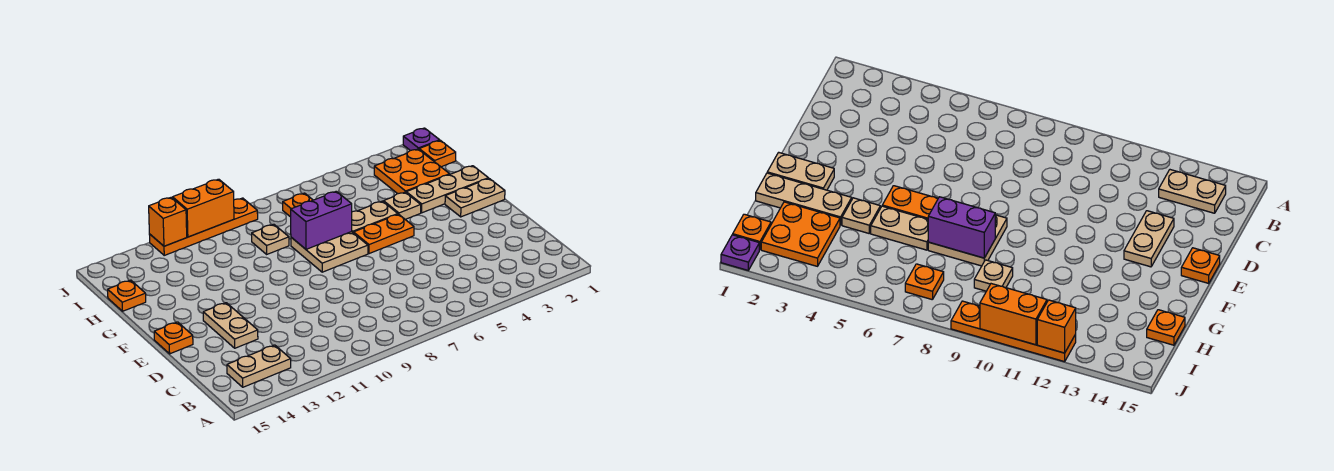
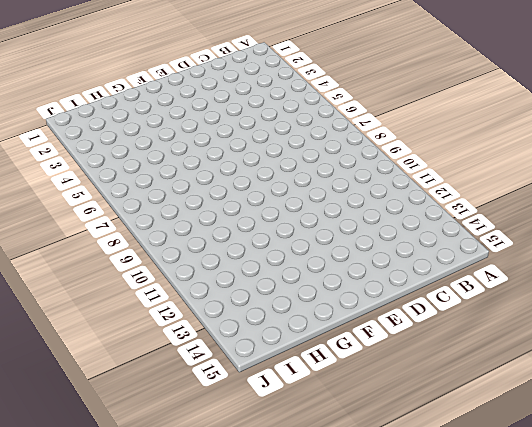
none -> tan plate B13:B14 level 1
none -> tan plate D13:E13 level 1
none -> orange plate E15 level 1

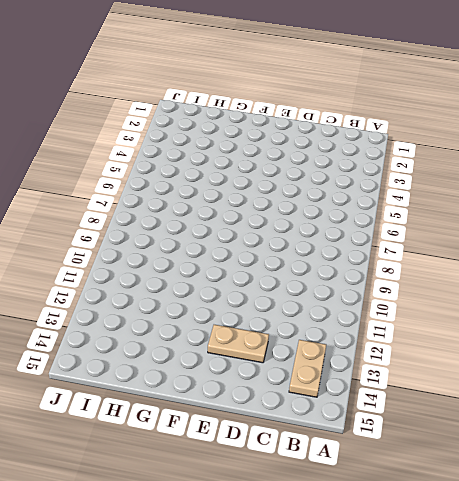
none -> orange plate E15 level 1
none -> tan plate F1:F2 level 1
none -> orange plate F5:F6 level 1

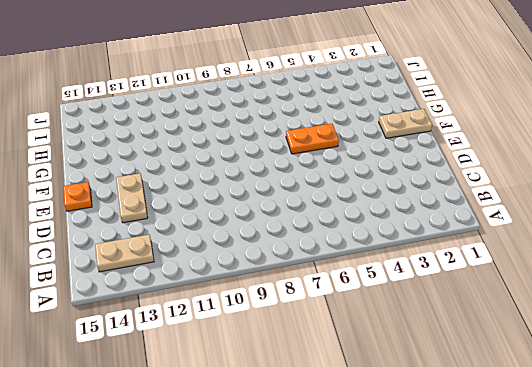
none -> tan plate F7:G8 level 1
none -> tan plate G1:G3 level 1
none -> tan plate G4 level 1

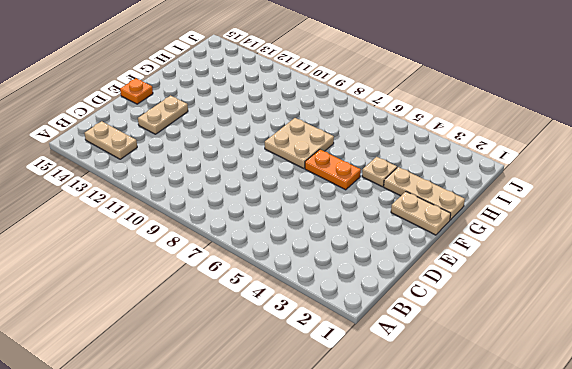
none -> tan plate G5:G6 level 1
none -> orange plate H2:I3 level 1
none -> tan plate H9 level 1

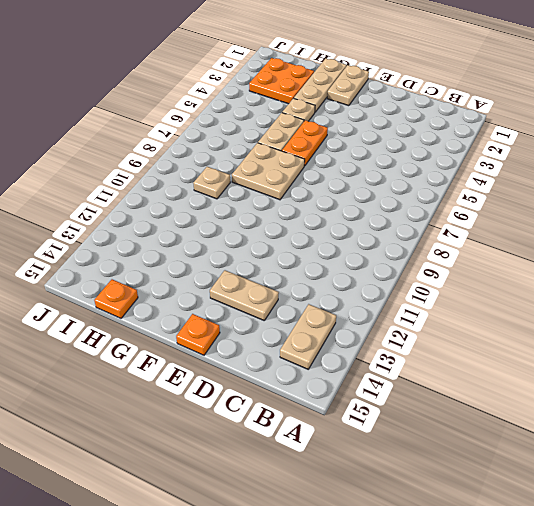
none -> orange plate I1 level 1
none -> orange plate I7 level 1
none -> purple plate J1 level 1

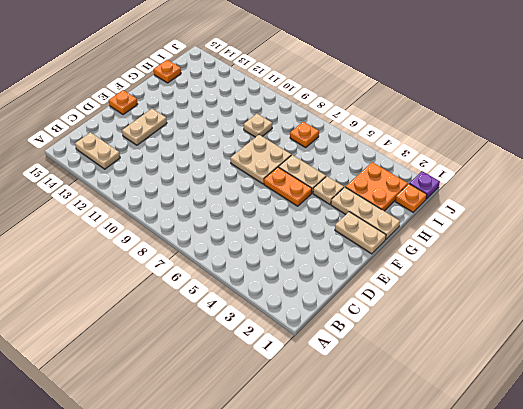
none -> orange plate J9:J12 level 1
none -> purple brick G7:G8 level 2
none -> orange brick J10:J11 level 2

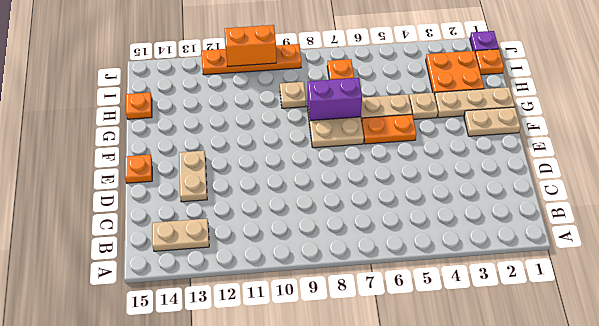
none -> orange brick J12 level 2

